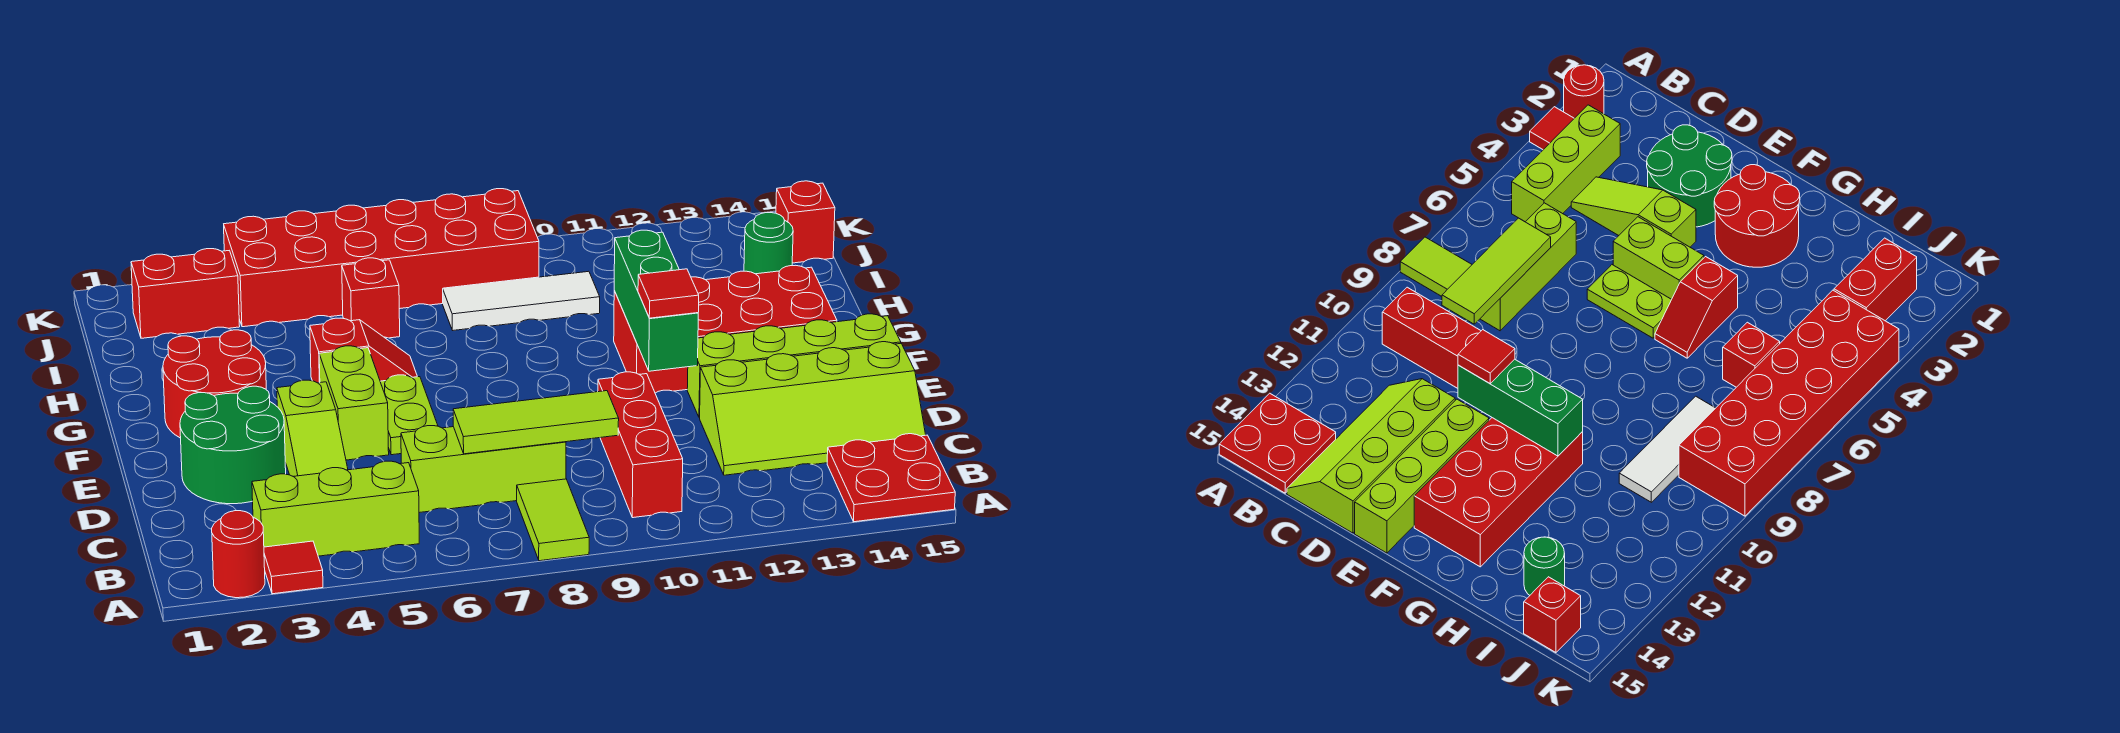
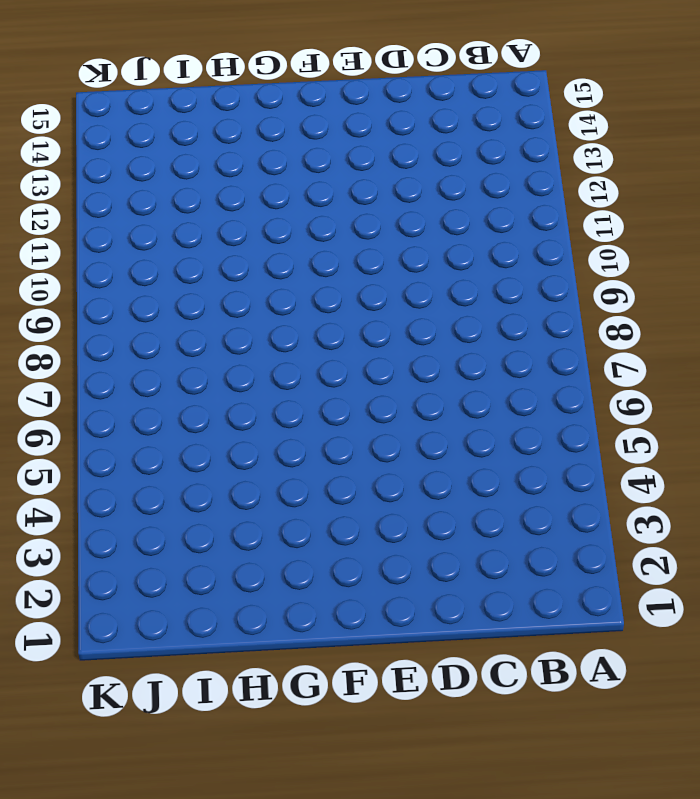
none -> red round brick A2 level 1
none -> red tile A3 level 1
none -> lime tile A8:B8 level 1

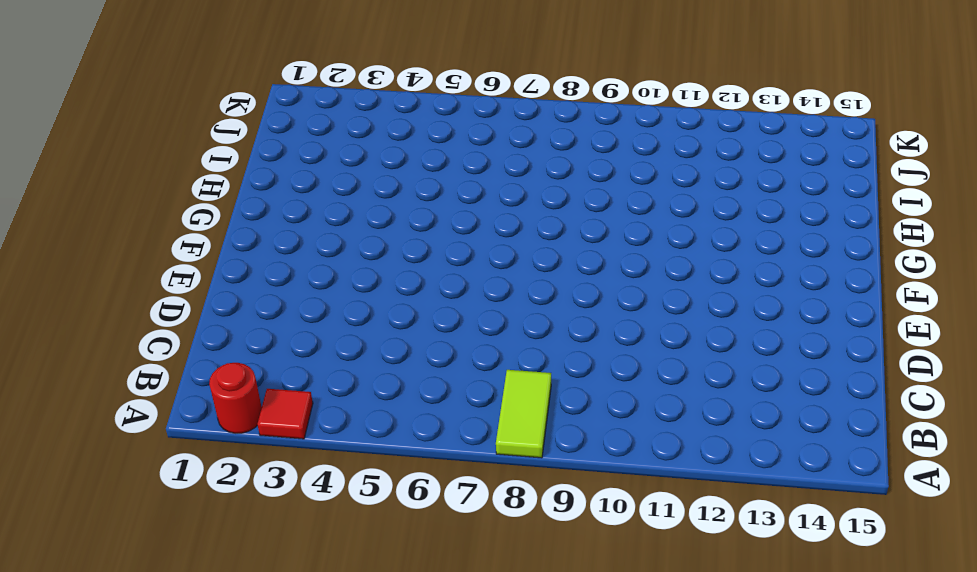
none -> red plate A14:B15 level 1
none -> lime brick B3:B5 level 1
none -> red brick B10:D10 level 1

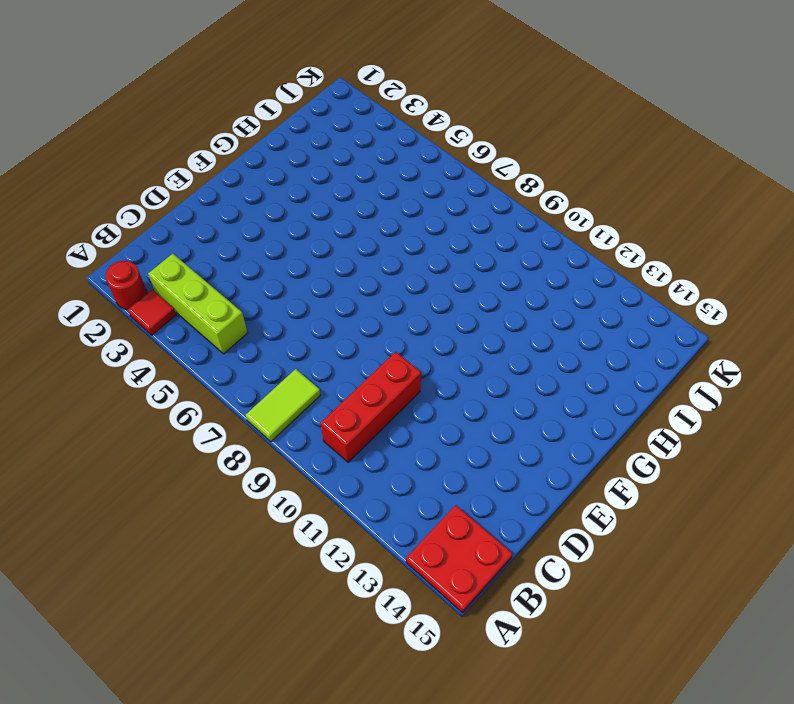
none -> lime slope C4:E4 level 1 top E
none -> lime brick C6:C8 level 1
none -> lime slope C12:D15 level 1 top D

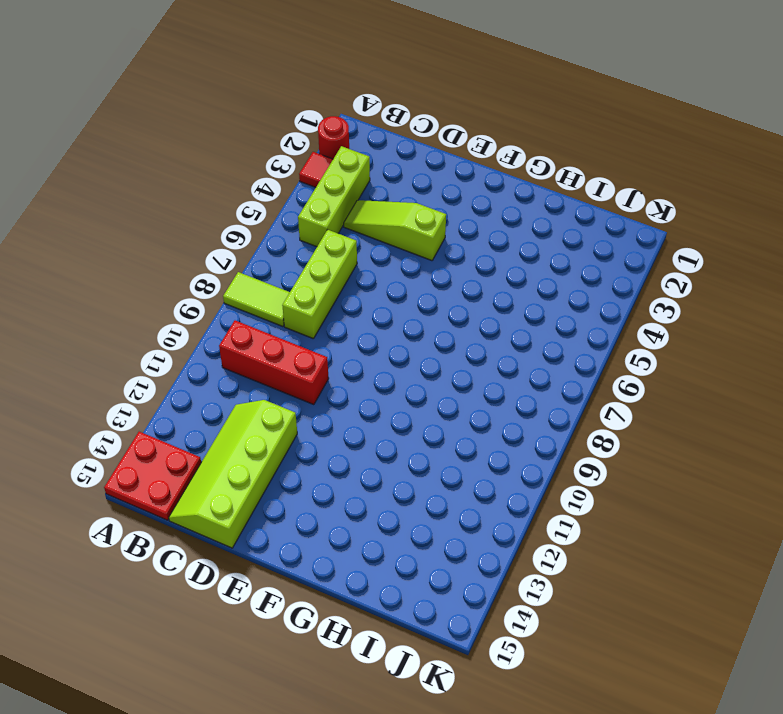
none -> green round brick D2:E3 level 1
none -> lime brick E5:F5 level 1
none -> lime plate E6:F6 level 1

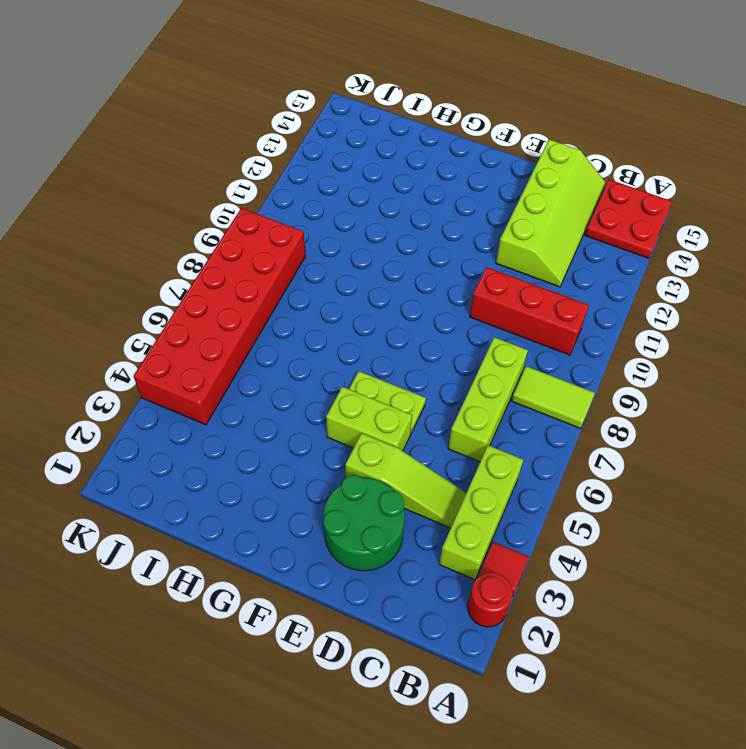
none -> lime brick E12:E15 level 1
none -> red round brick F2:G3 level 1
none -> red brick F11:G14 level 1

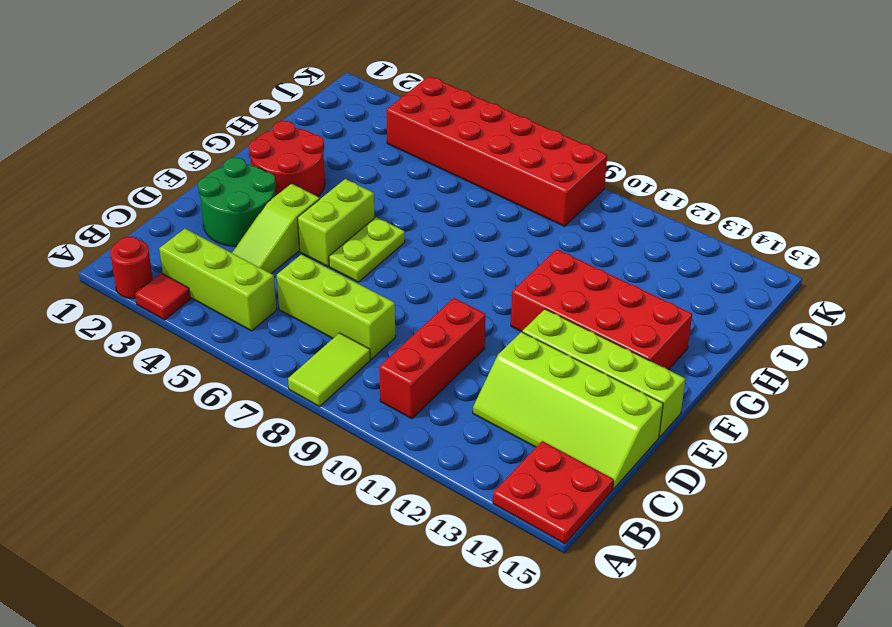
none -> red slope G5:G6 level 1 top 5
none -> red brick I6 level 1
none -> white tile I8:I10 level 1

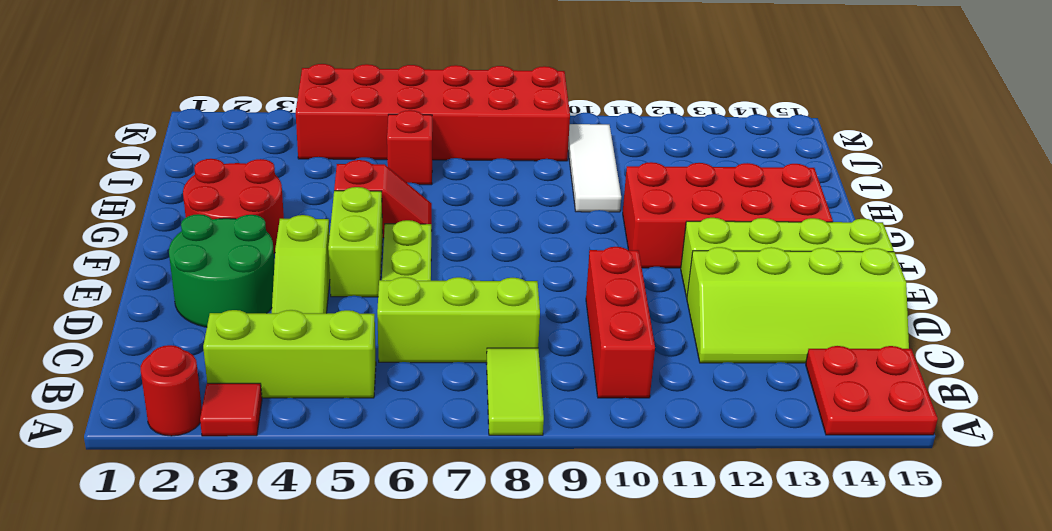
white tile H10:J10 level 1 -> white tile I8:I10 level 1
none -> green round brick I14 level 1
none -> red brick J2:J3 level 1
none -> red brick J15 level 1

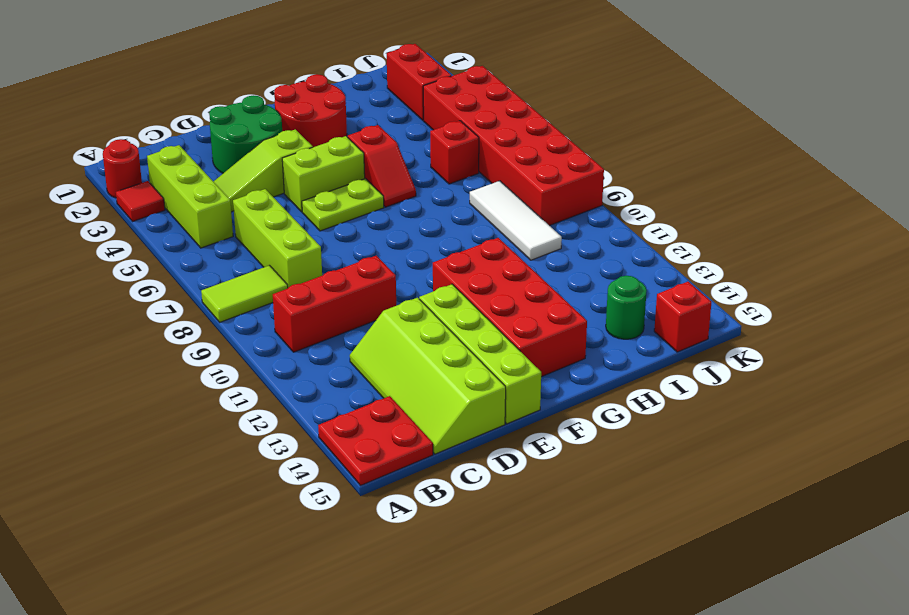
none -> lime tile C7:C9 level 2
none -> green brick E11:G11 level 2
none -> red tile E11 level 3

